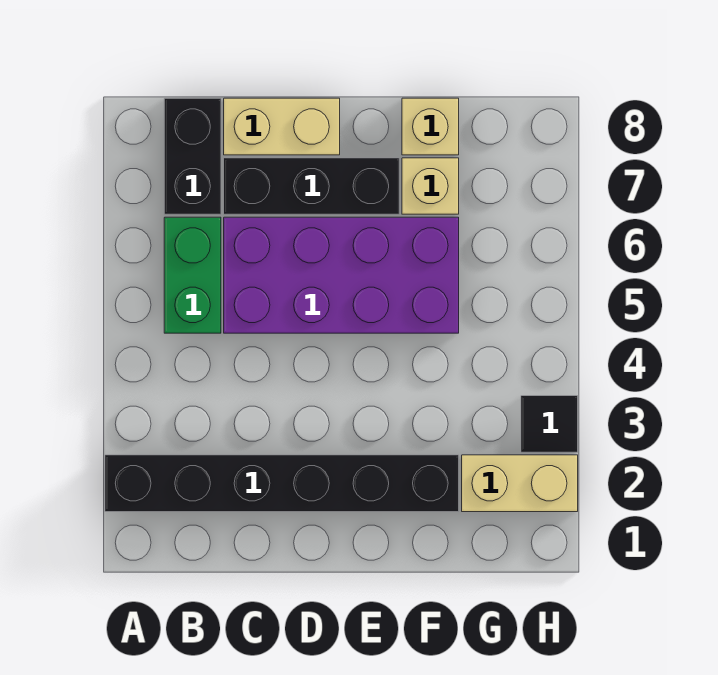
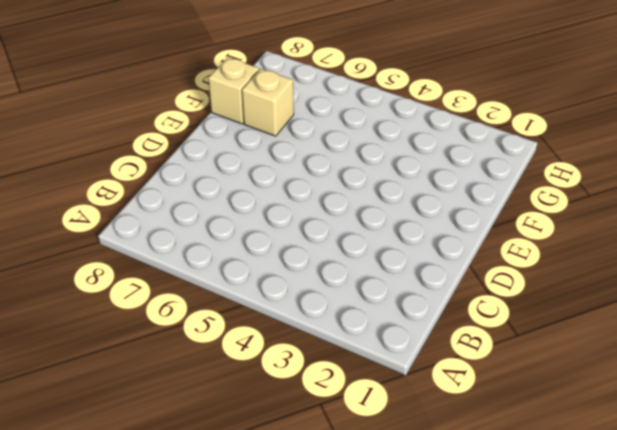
none -> black brick A2:F2 level 1
none -> green brick B5:B6 level 1

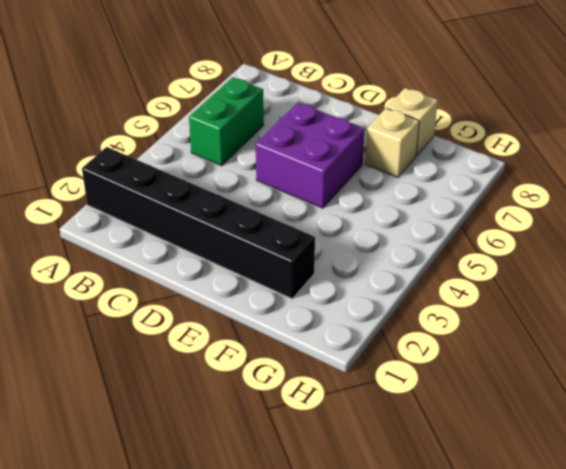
purple brick D5:E6 level 1 -> purple brick C5:F6 level 1
none -> black brick B7:B8 level 1
none -> black brick C7:E7 level 1

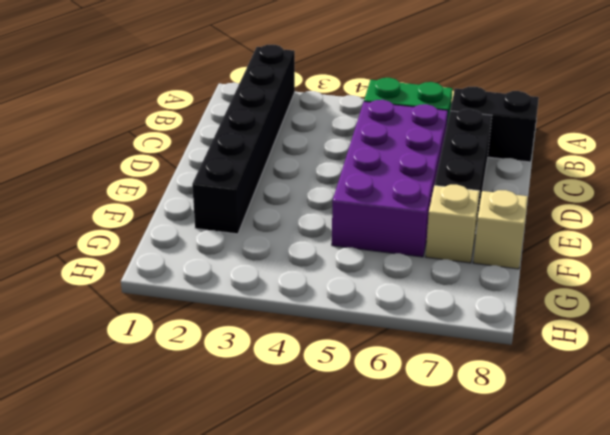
none -> tan brick C8:D8 level 1
none -> tan brick G2:H2 level 1

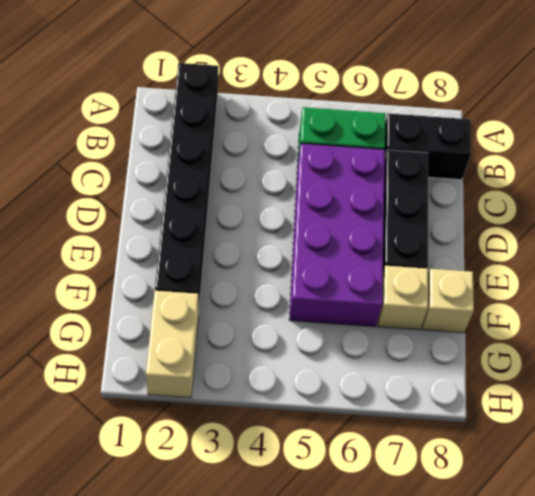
none -> tan brick C8:D8 level 1
none -> black tile H3 level 1

